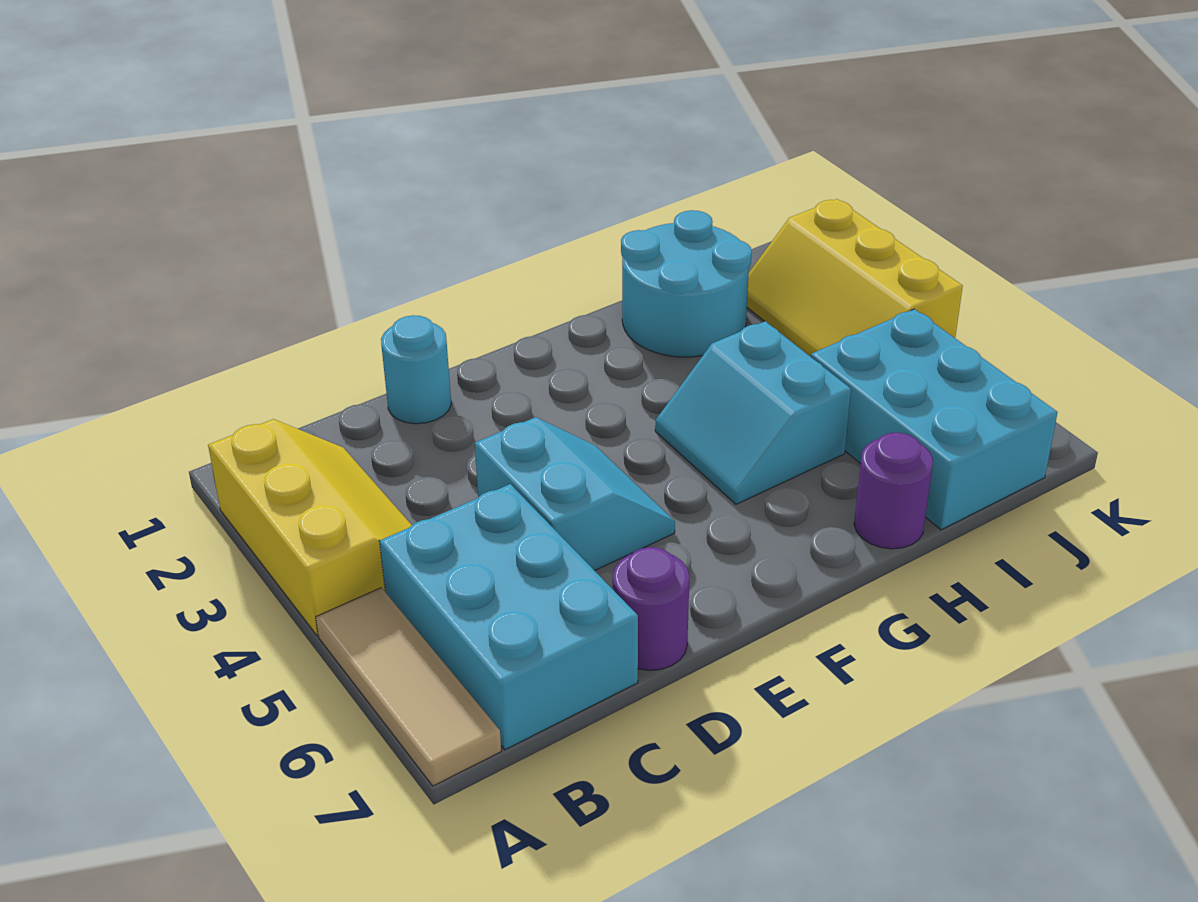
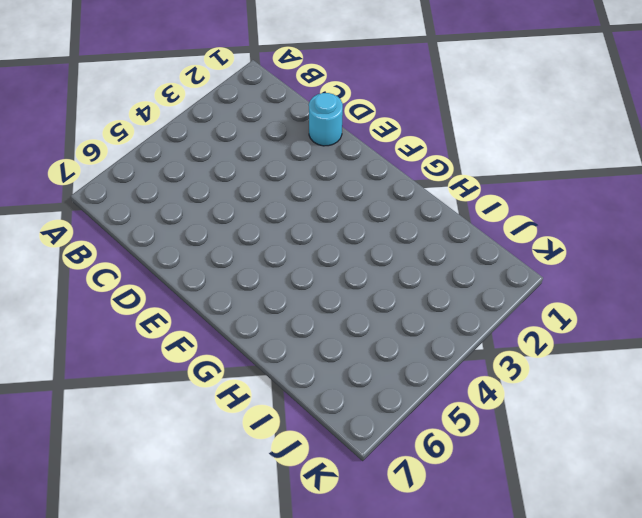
none -> yellow slope A2:B4 level 1 top A
none -> tan tile A5:A7 level 1

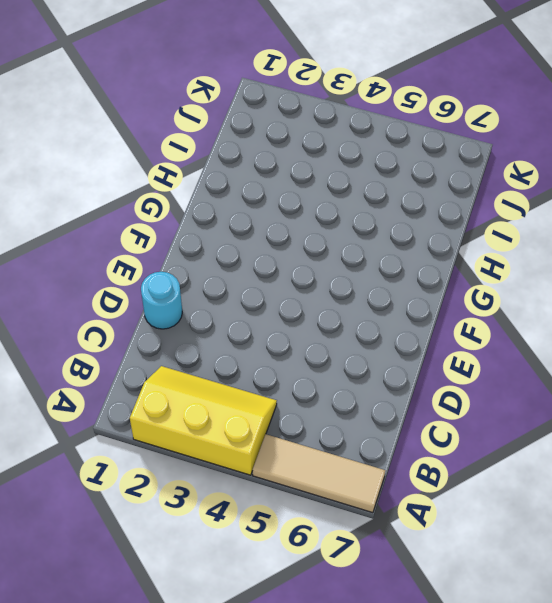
none -> cyan brick B5:C7 level 1
none -> cyan slope D4:E5 level 1 top D

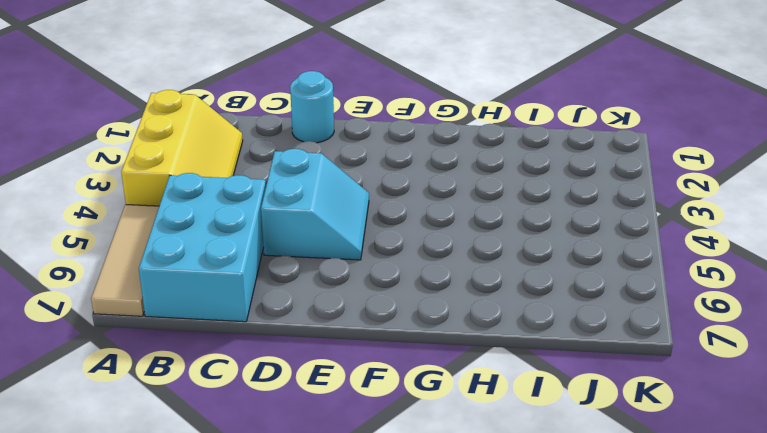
none -> purple round brick D7 level 1
none -> cyan slope G4:H5 level 1 top H

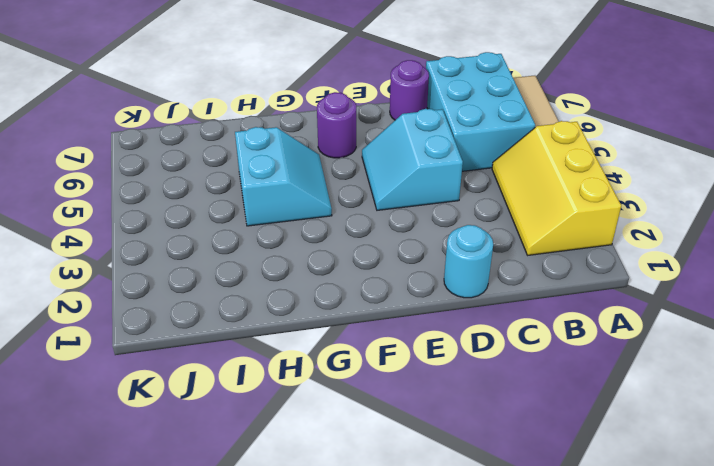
purple round brick F6 level 1 -> purple round brick H7 level 1
none -> cyan round brick H1:I2 level 1
none -> cyan brick I5:J7 level 1

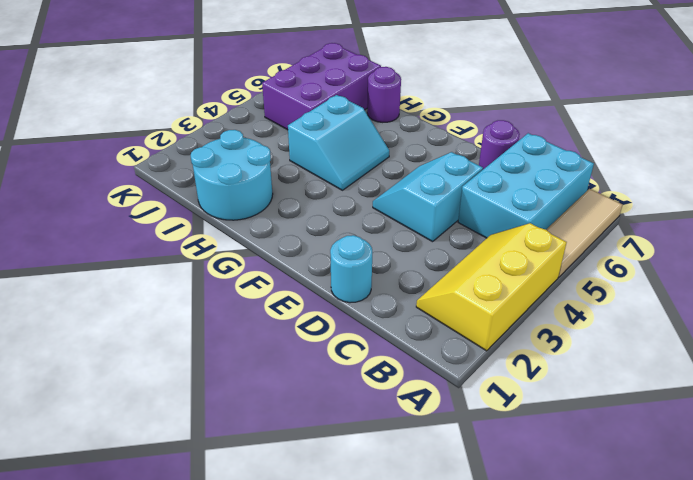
purple brick I5:J7 level 1 -> cyan brick I5:J7 level 1
none -> yellow slope J2:K4 level 1 top K

